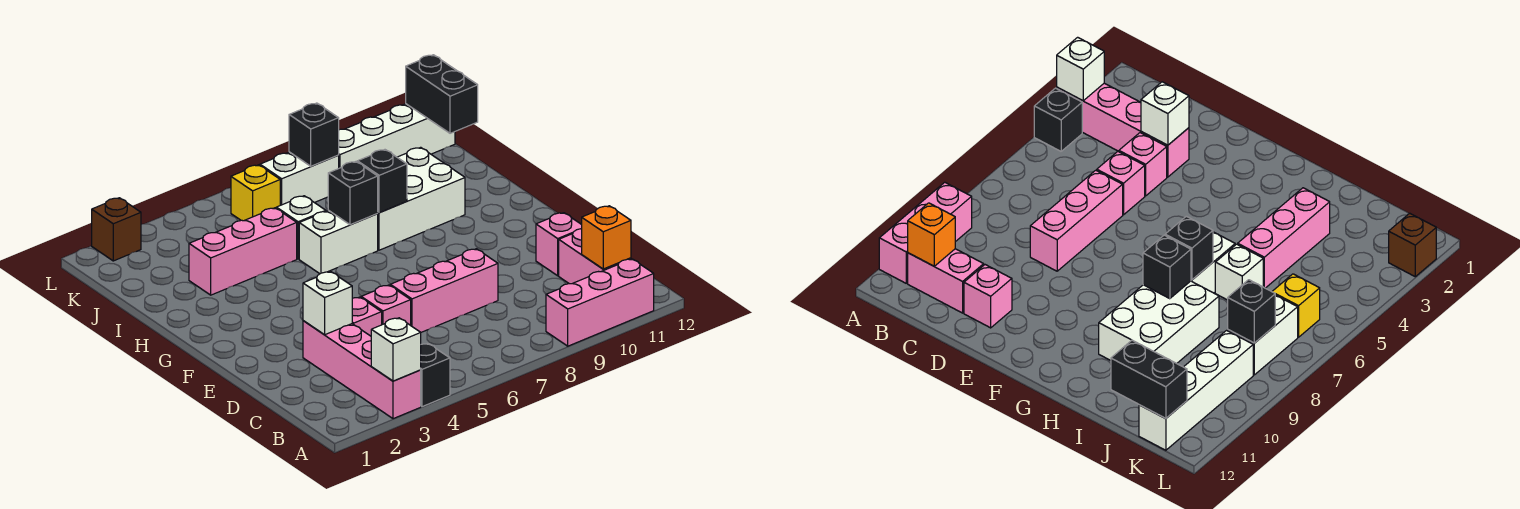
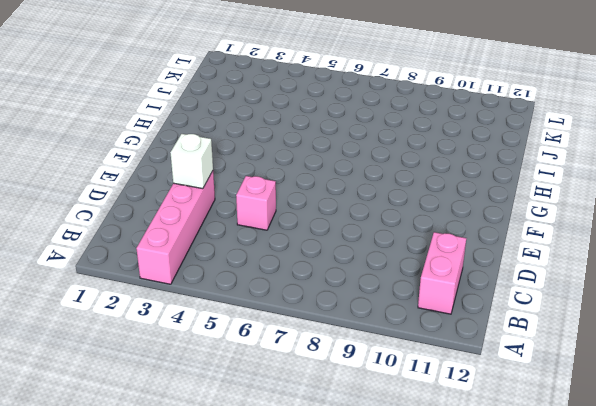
none -> black brick A4 level 1
none -> pink brick A9:A11 level 1
none -> pink brick D4 level 1

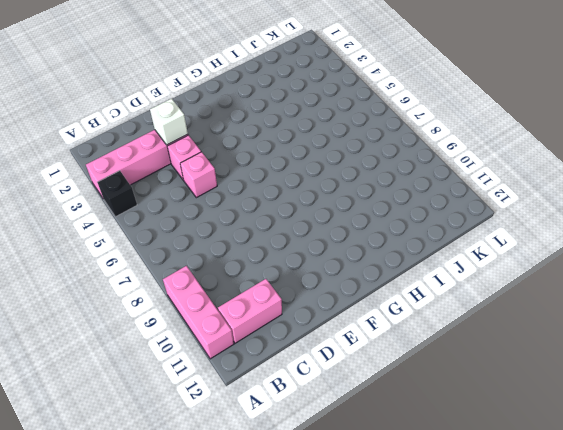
none -> pink brick D6:D8 level 1
none -> pink brick D11 level 1
none -> white brick H6:H7 level 1

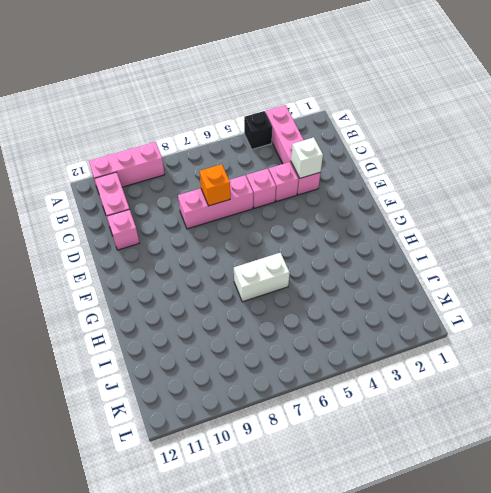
orange brick D7 level 2 -> orange brick B11 level 2
none -> white brick H8:I10 level 1
none -> pink brick I3:I5 level 1
none -> white brick I6 level 1

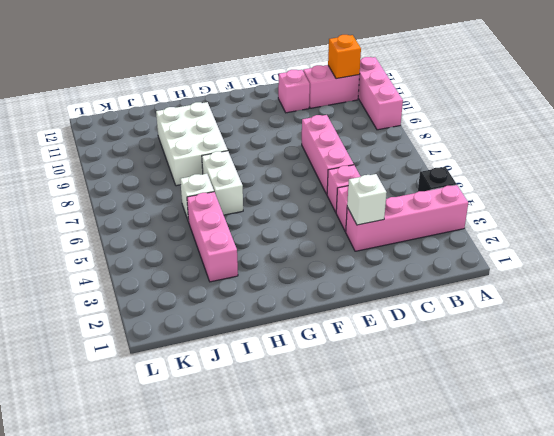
none -> yellow brick K6 level 1
none -> white brick K7:K8 level 1
none -> white brick K9:K12 level 1

